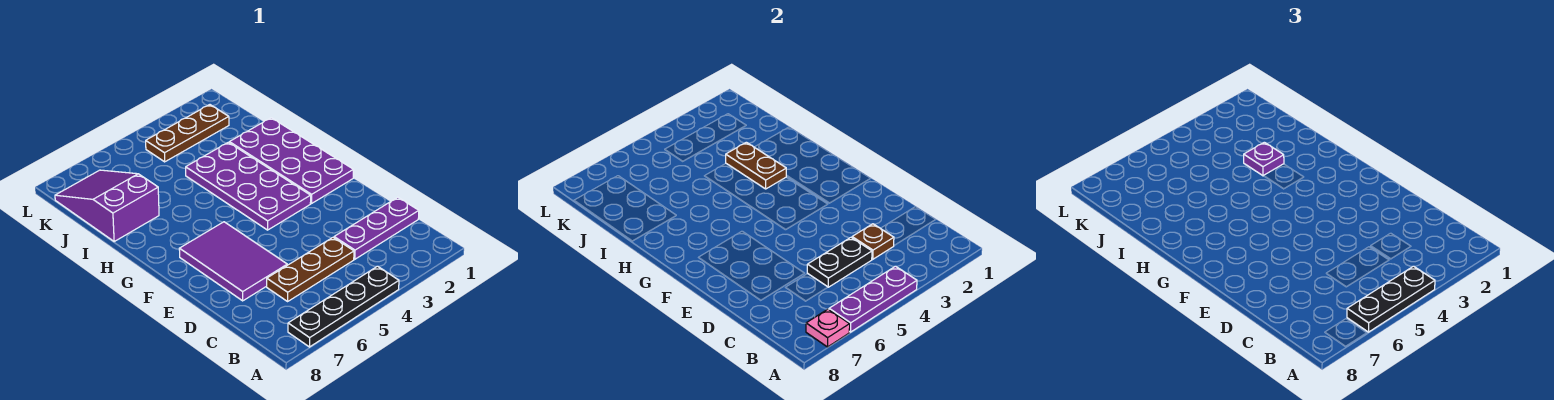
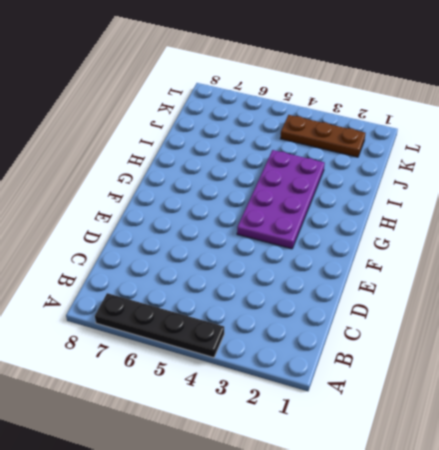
none -> purple plate C1:C3 level 1
none -> brown plate C4:C6 level 1
none -> purple tile D6:F7 level 1

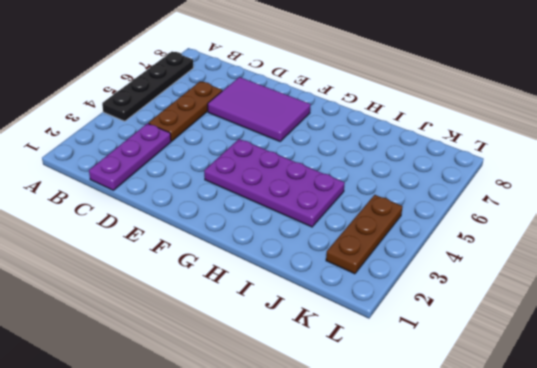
none -> purple plate F1:I2 level 1
none -> purple slope I7:K8 level 1 top I
none -> purple plate A4:A6 level 2

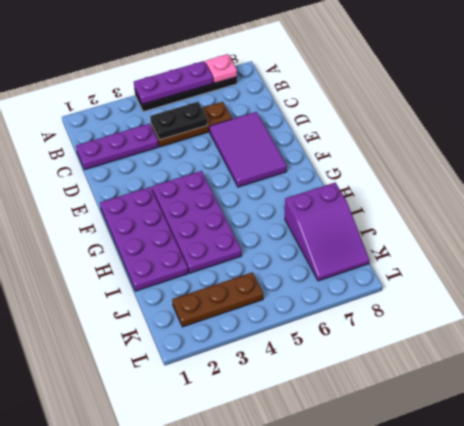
none -> brown plate C3 level 2
none -> brown plate H3:I3 level 2
none -> black plate A4:A6 level 3

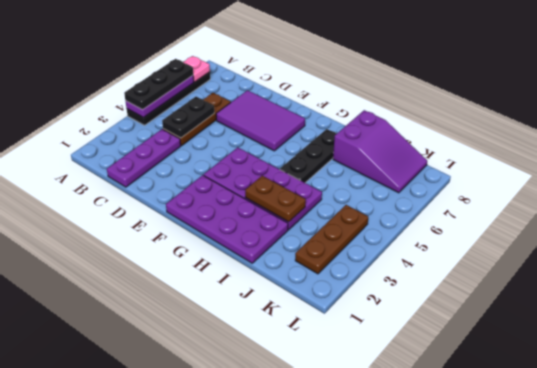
black plate H5:H7 level 1 -> none
none -> brown plate C3 level 2
none -> purple plate I3 level 3

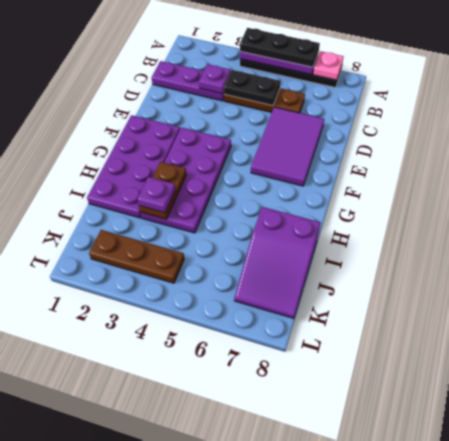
purple plate C3 level 2 -> brown plate C3 level 2

